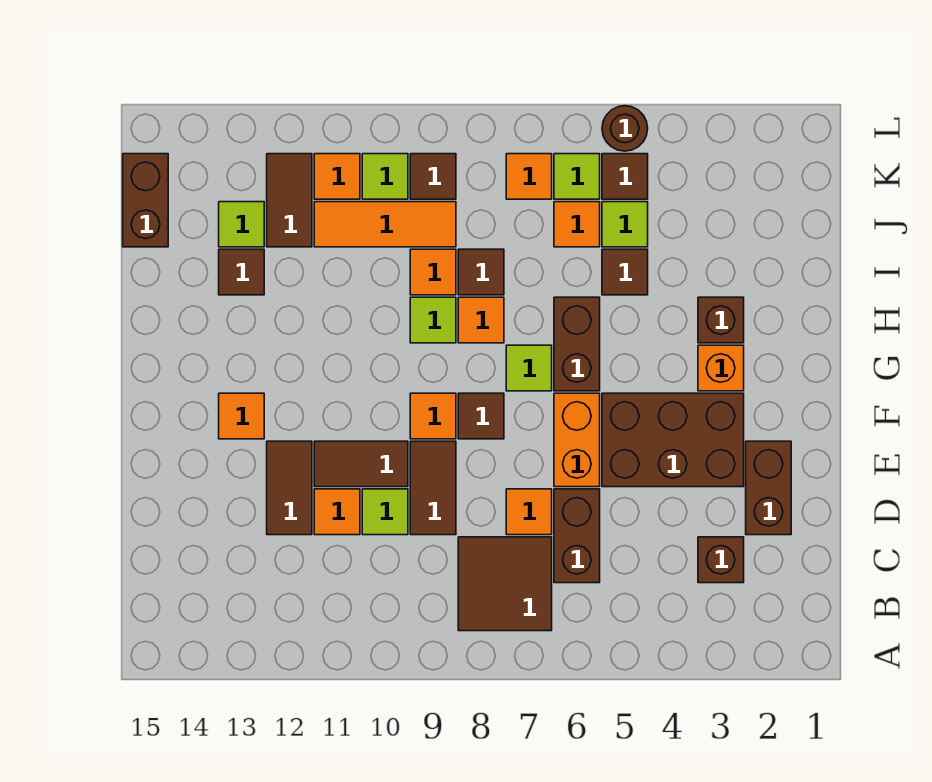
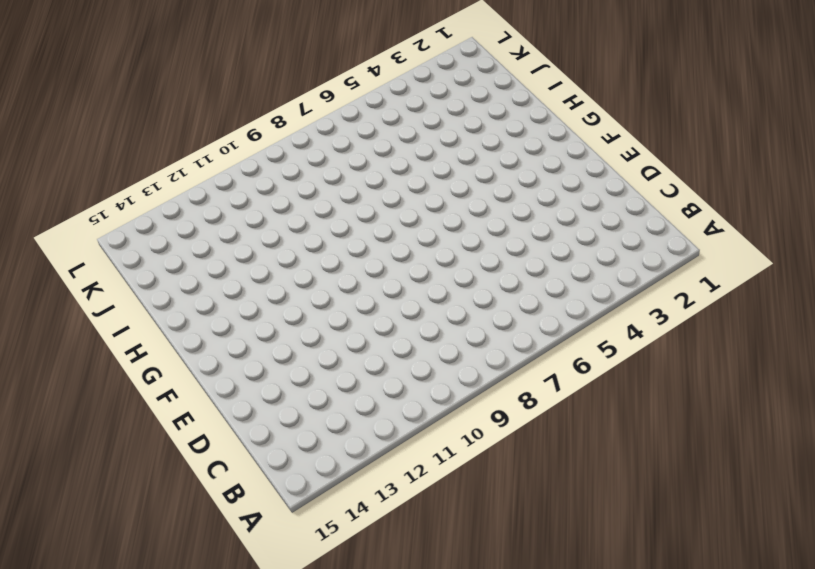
none -> brown tile B7:C8 level 1
none -> brown brick C3 level 1
none -> brown brick C6:D6 level 1
none -> brown brick D2:E2 level 1

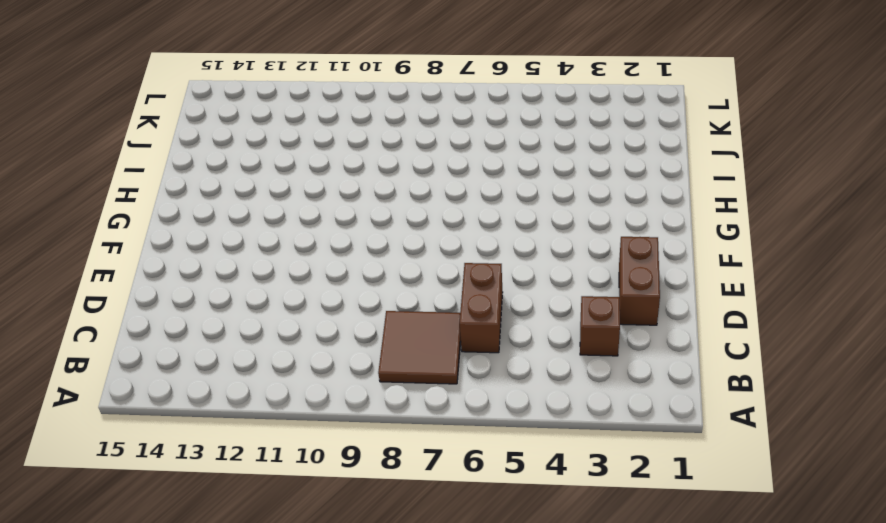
none -> orange tile D7 level 1
none -> brown tile D9:E9 level 1
none -> lime tile D10 level 1
none -> orange tile D11 level 1

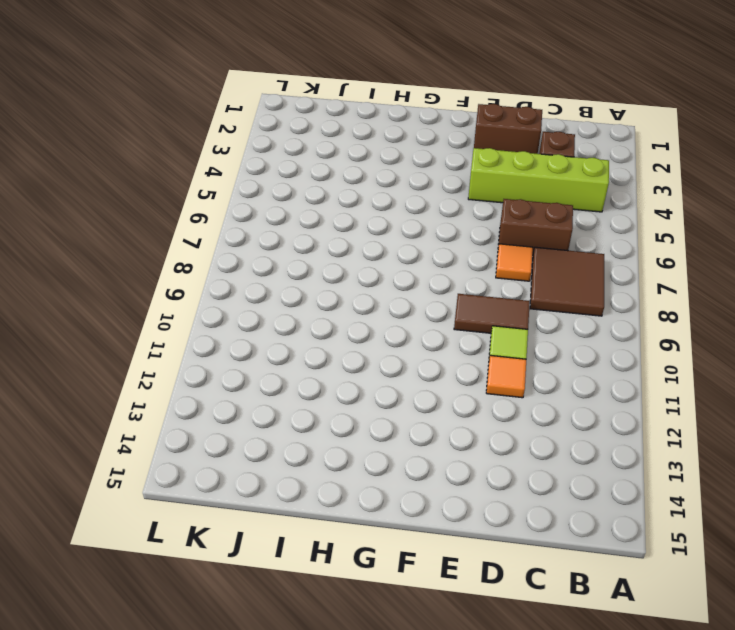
lime brick B4:E4 level 1 -> brown brick E3:F5 level 1
none -> brown tile D12:E12 level 1
none -> orange brick E6:F6 level 1
none -> brown tile E10:E11 level 1
none -> brown tile F8 level 1

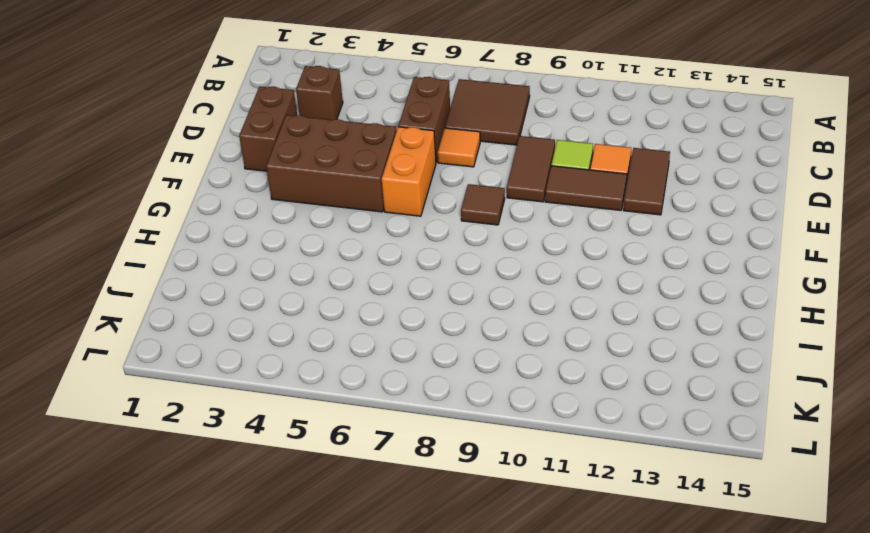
none -> orange tile F9 level 1
none -> orange tile F13 level 1
none -> orange brick G3 level 1
none -> brown brick G6:H6 level 1

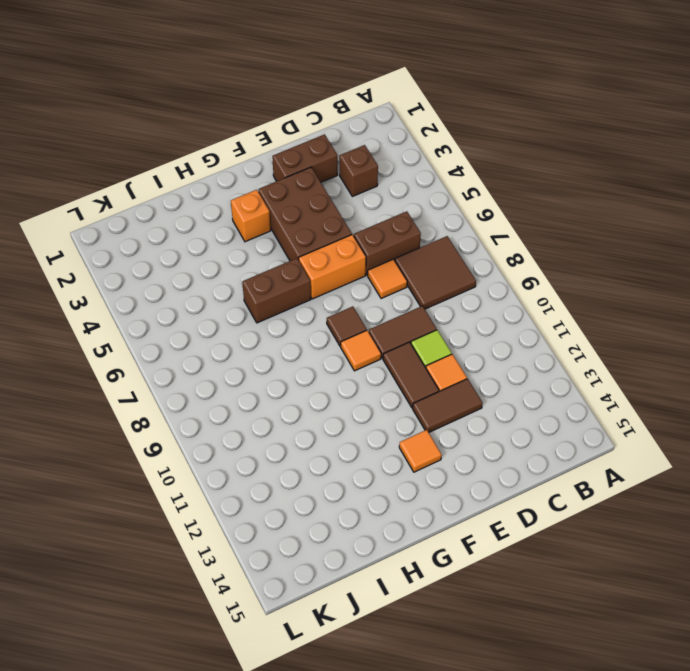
none -> lime tile G7 level 1
none -> brown brick H3 level 1
none -> orange tile H8 level 1
none -> lime tile H9 level 1

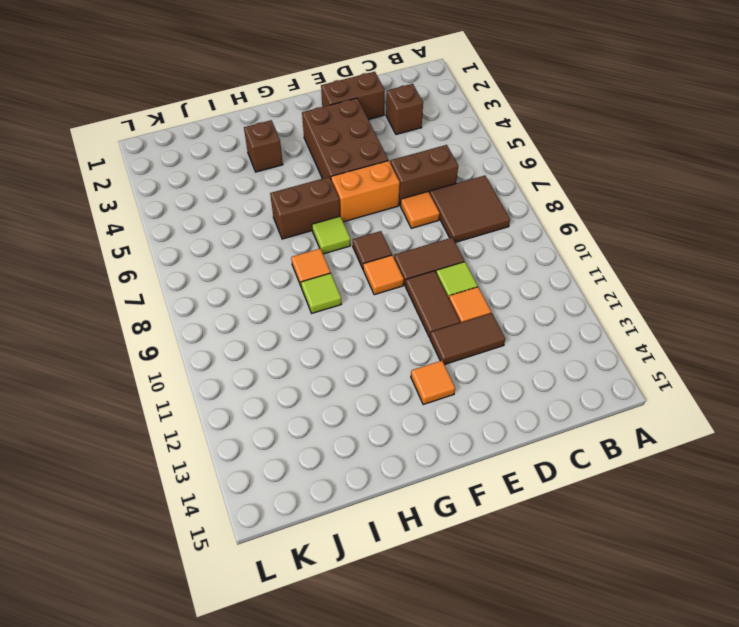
none -> orange brick G3 level 1
none -> brown tile I5 level 1
none -> brown tile I8 level 1
none -> orange tile I9 level 1

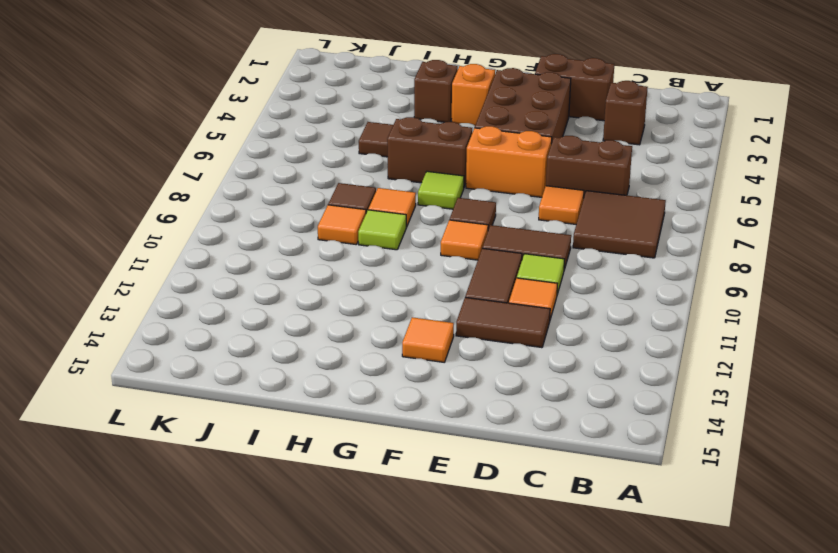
none -> brown tile I13 level 1
none -> lime tile J5 level 1
none -> orange tile J6 level 1
none -> orange tile J9:J11 level 1

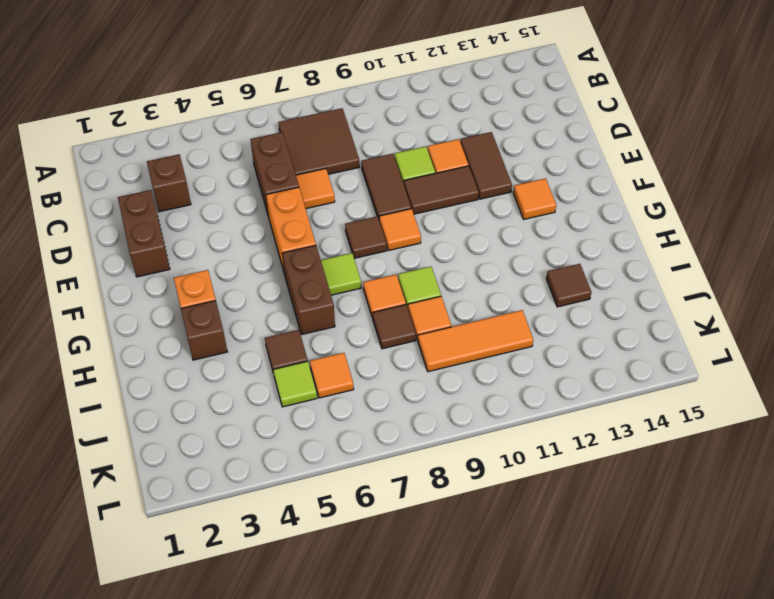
none -> brown brick E3:F5 level 1
none -> brown tile J12:K12 level 1
none -> lime tile J13 level 1
none -> brown brick J15:K15 level 1

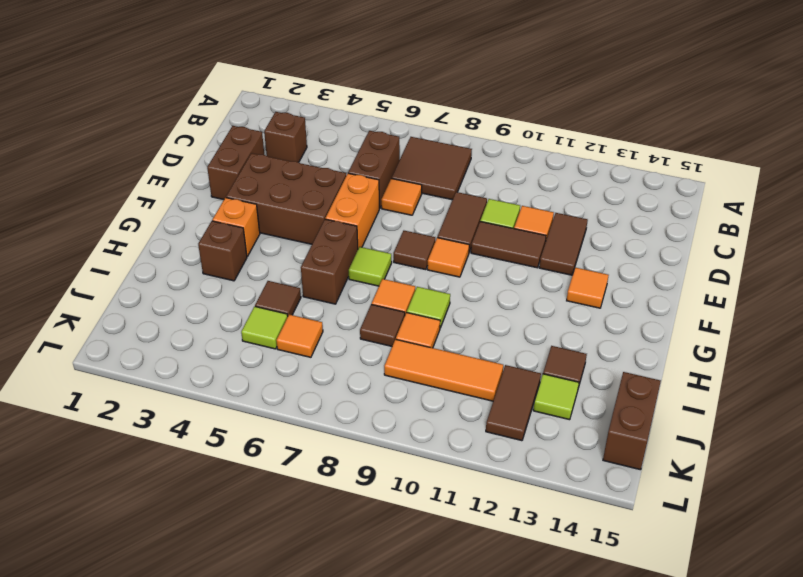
none -> brown tile K5 level 1
none -> lime tile K6 level 1
none -> orange tile K7 level 1
none -> brown tile K9 level 1

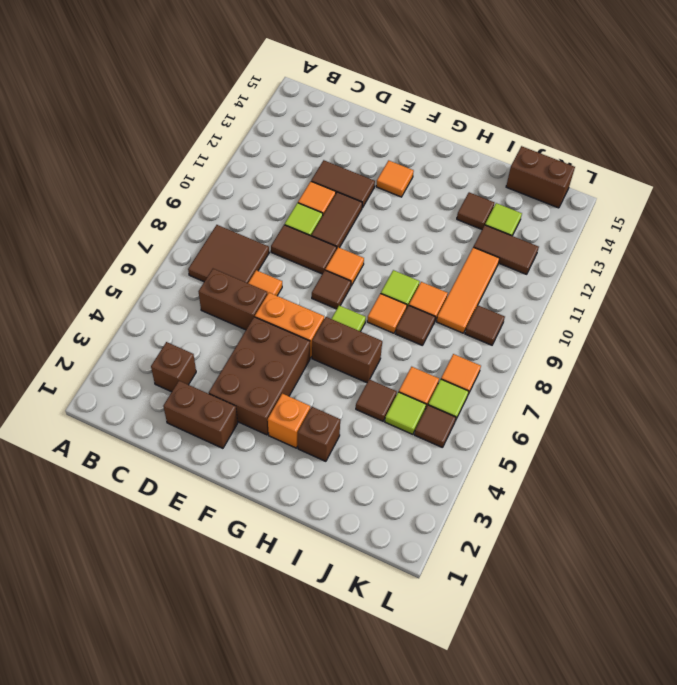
none -> lime tile K10 level 1
none -> orange tile K11 level 1
none -> brown round brick L5 level 1

